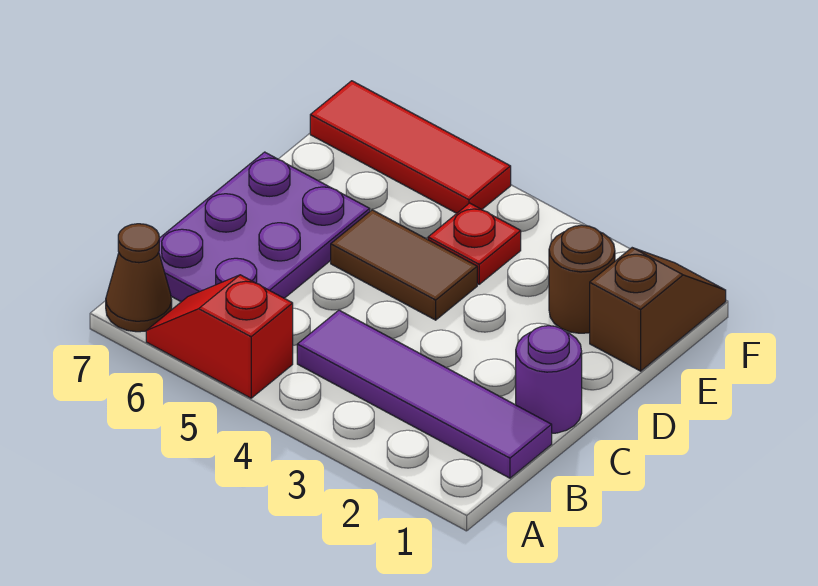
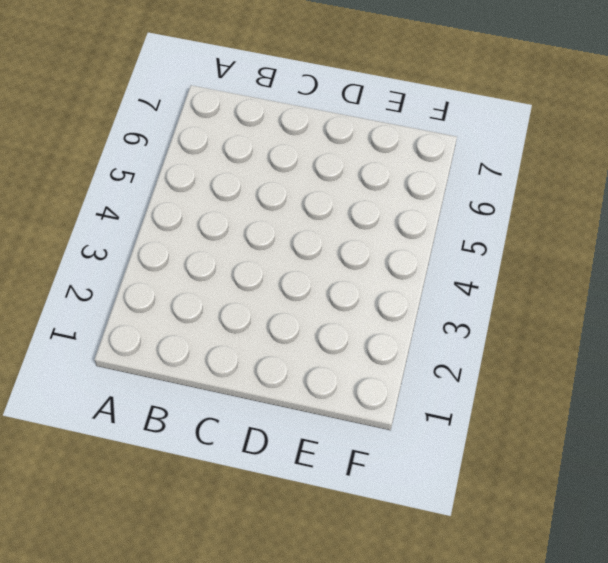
none -> red slope A5:A6 level 1 top 5
none -> brown cone A7 level 1

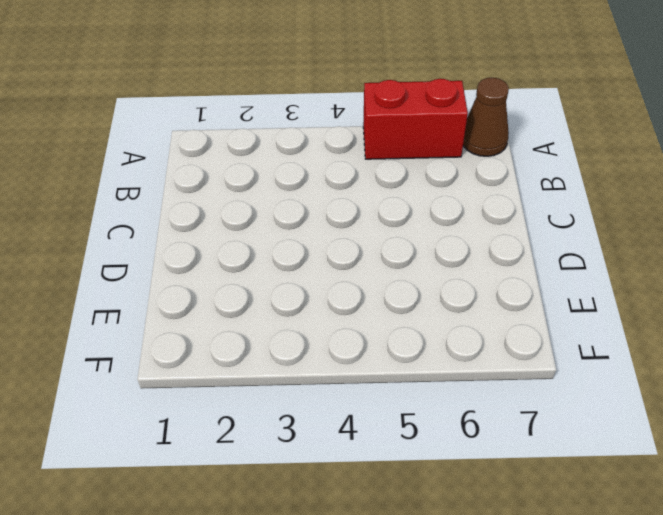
red brick A5:A6 level 1 -> red slope A5:A6 level 1 top 5
none -> purple tile B1:B4 level 1
none -> purple plate B6:D7 level 1

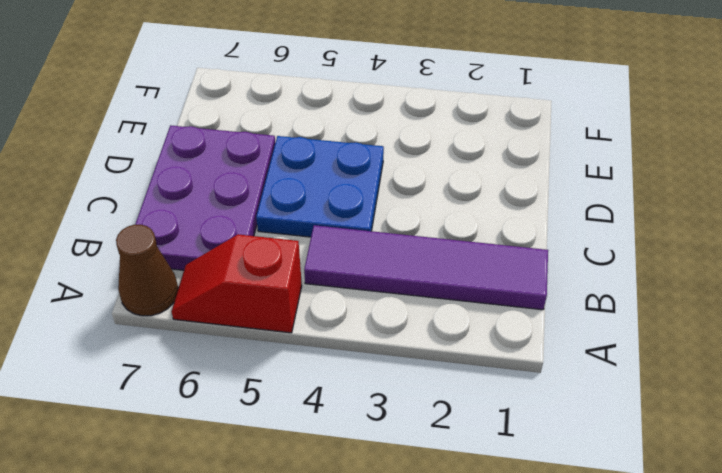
blue plate C4:D5 level 1 -> brown tile D4:D5 level 1
none -> purple round brick C1 level 1
none -> brown slope E1:F1 level 1 top E

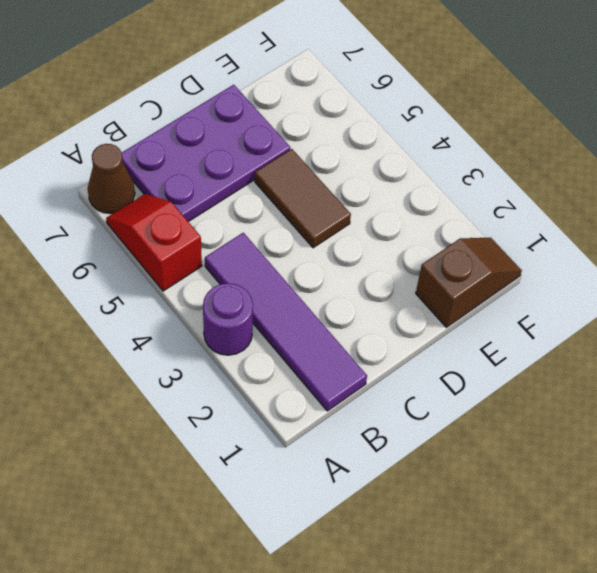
purple round brick A3 level 1 -> purple round brick C1 level 1
none -> brown round brick E2 level 1
none -> red plate E4 level 1

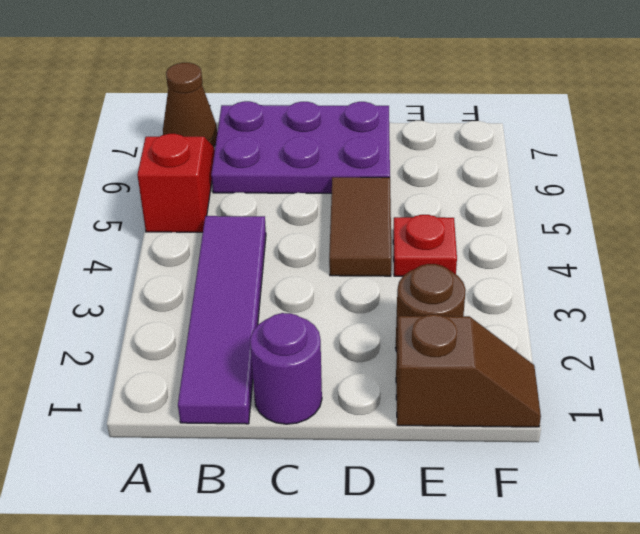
none -> red tile F5:F7 level 1

